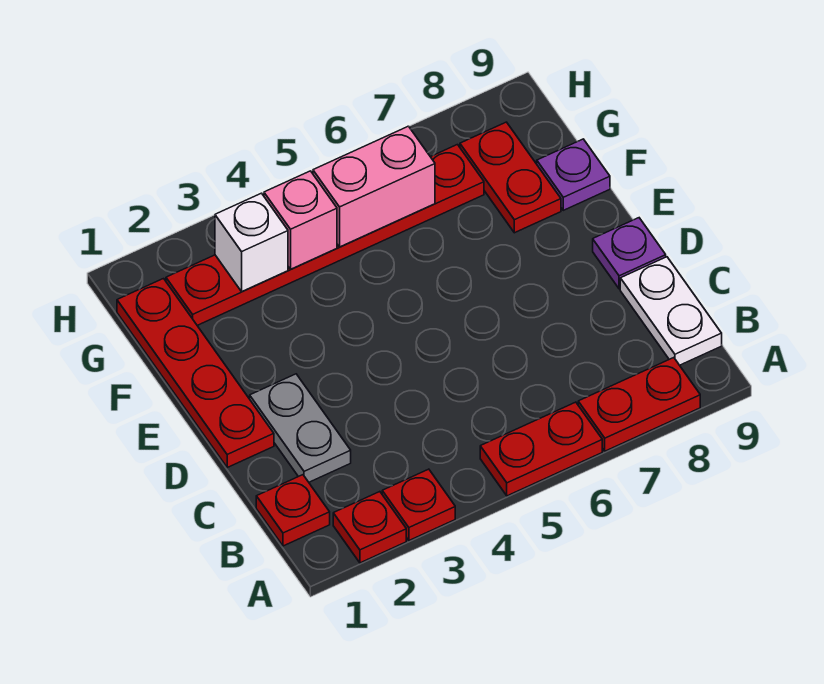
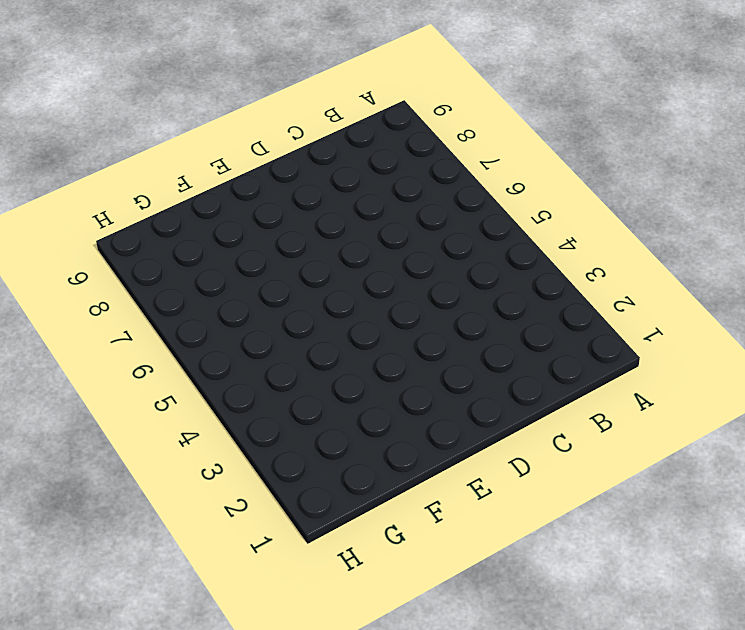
none -> red plate A2 level 1
none -> red plate A3 level 1
none -> red plate A5:A6 level 1

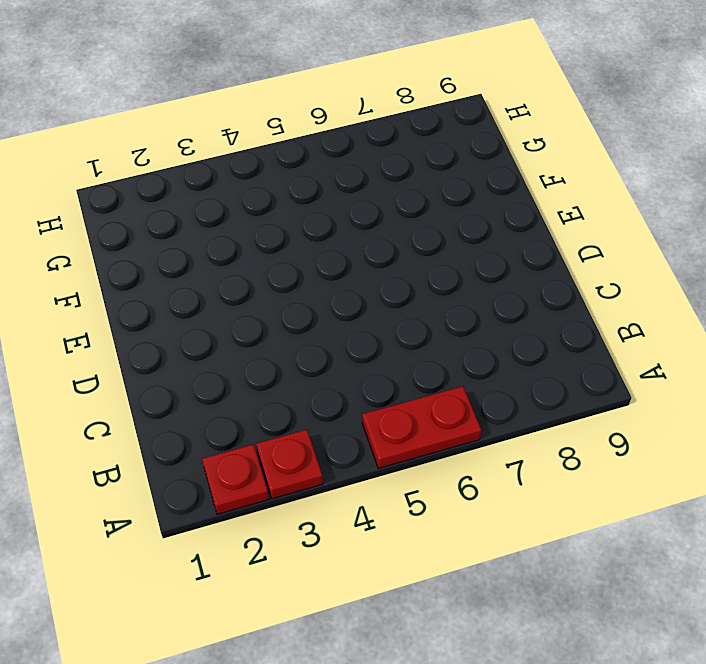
none -> red plate A7:A8 level 1
none -> red plate B1 level 1
none -> white plate B9:C9 level 1

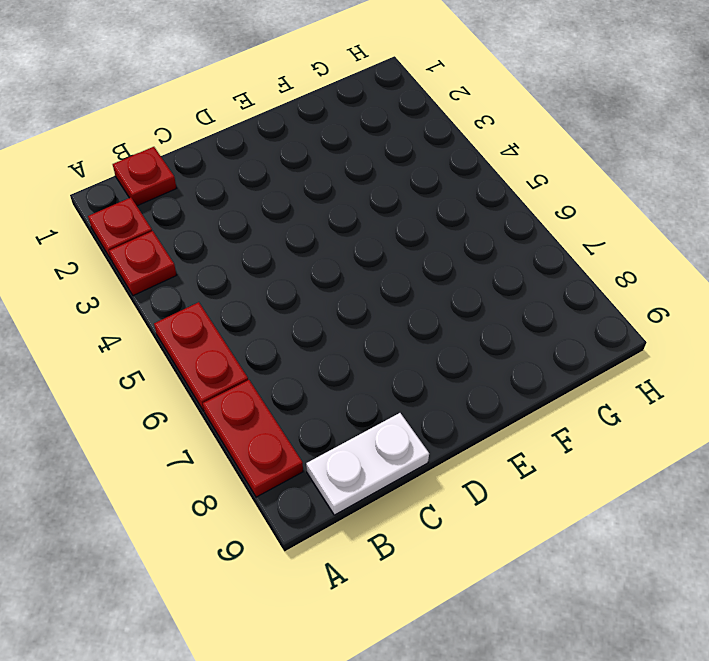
none -> grey plate C2:D2 level 1
none -> red plate D1:G1 level 1
none -> purple plate D9 level 1

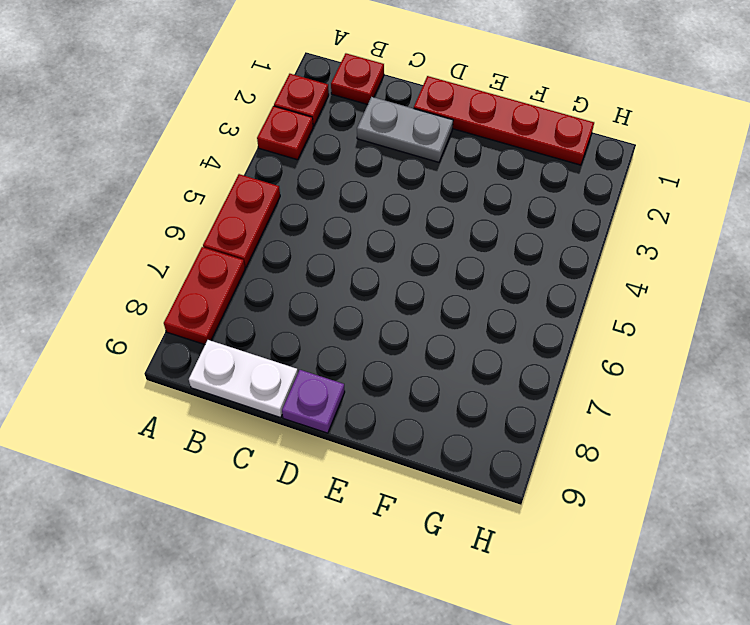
none -> red plate F8:G8 level 1
none -> purple plate F9 level 1
none -> red plate G2:G7 level 1

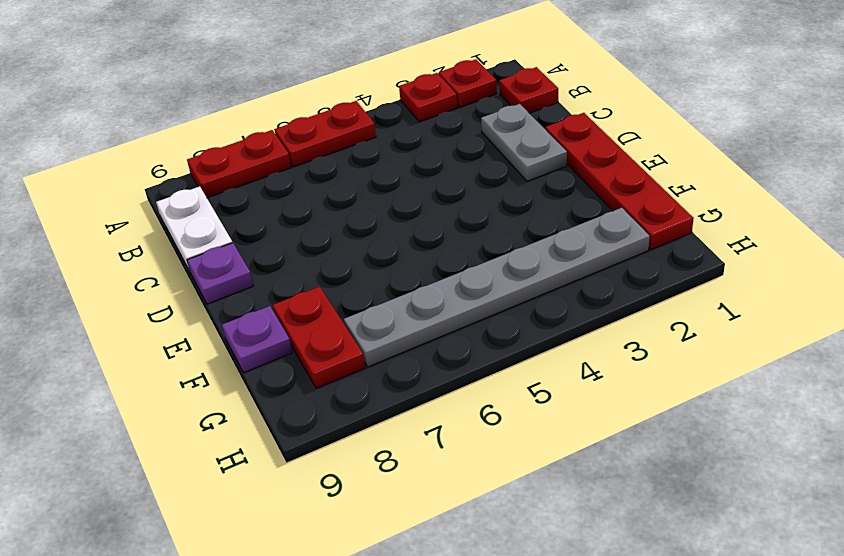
grey plate G2:G7 level 1 -> red plate G2:G7 level 1
none -> white brick G3 level 2
none -> pink brick G4 level 2
none -> pink brick G5:G6 level 2

